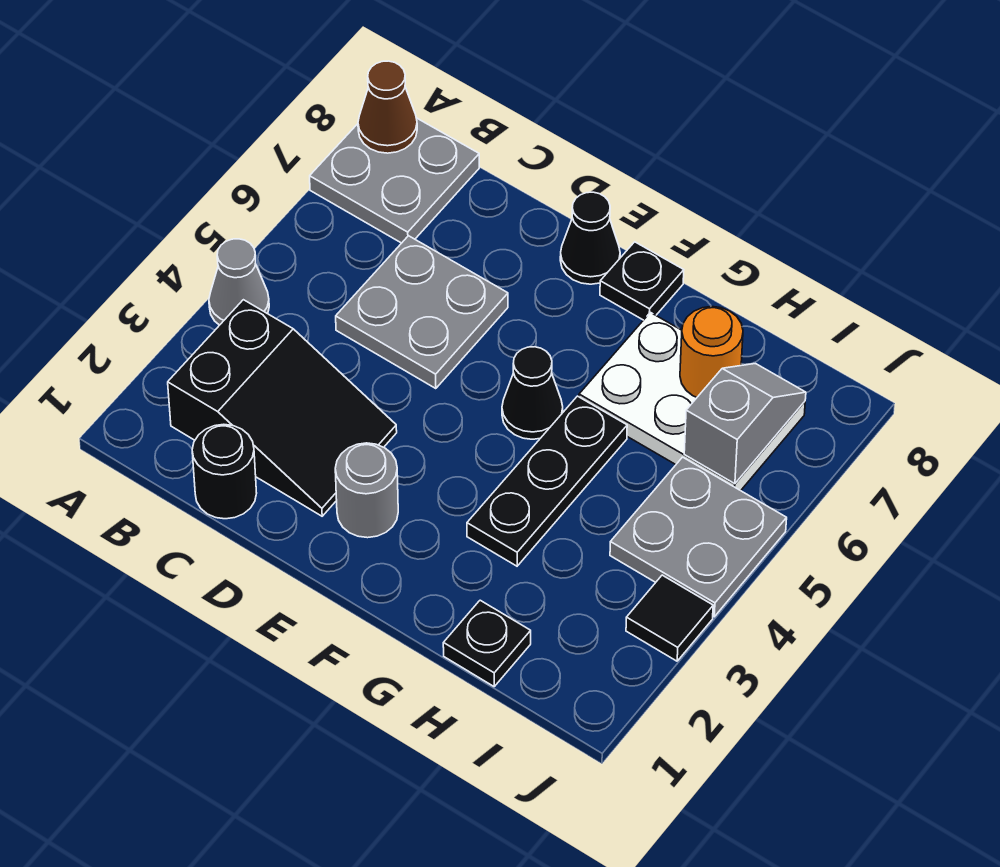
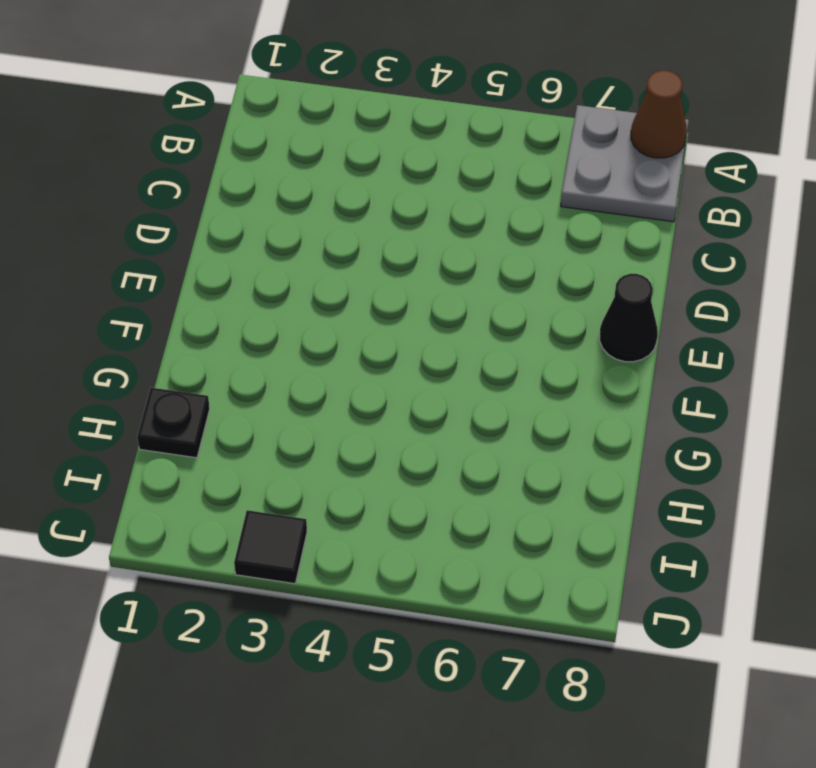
none -> grey cone A4 level 1
none -> black slope B2:D3 level 1 top B
none -> black round brick C1 level 1

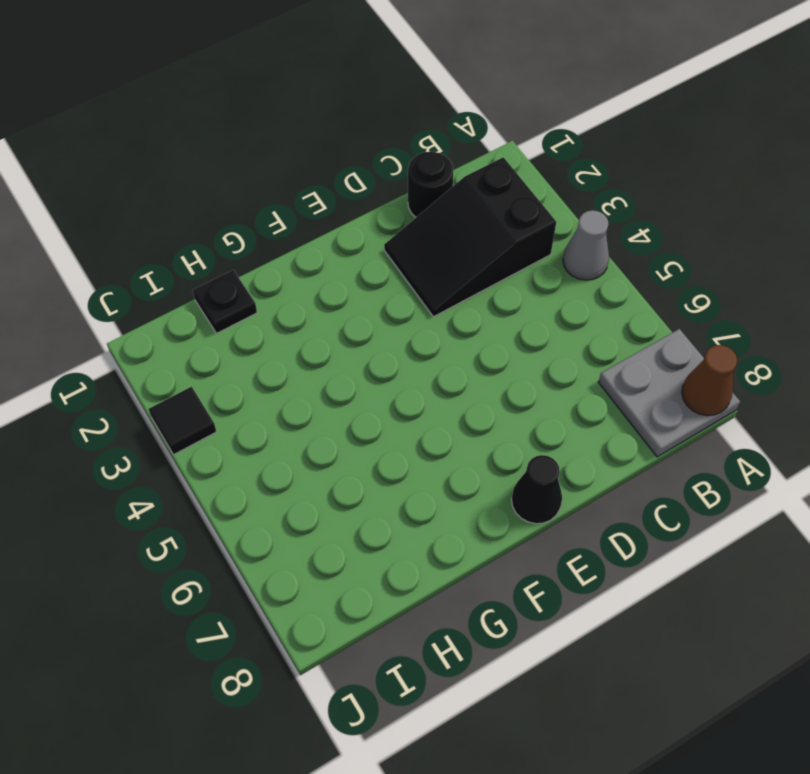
none -> grey plate C5:D6 level 1
none -> grey round brick E2 level 1
none -> black cone F5 level 1

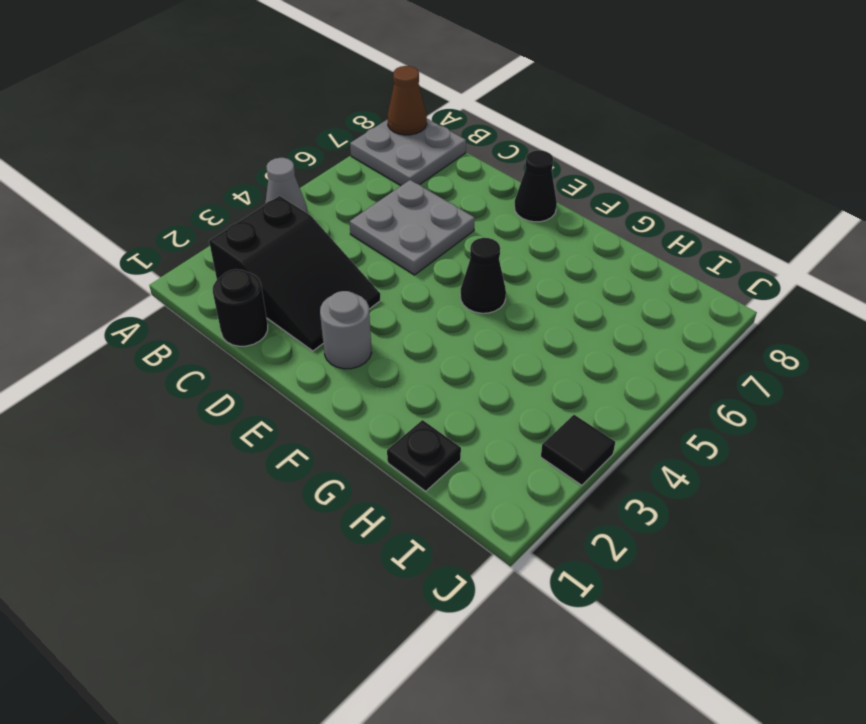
none -> black plate F8 level 1
none -> black plate G3:G5 level 1
none -> white plate G6:I7 level 1

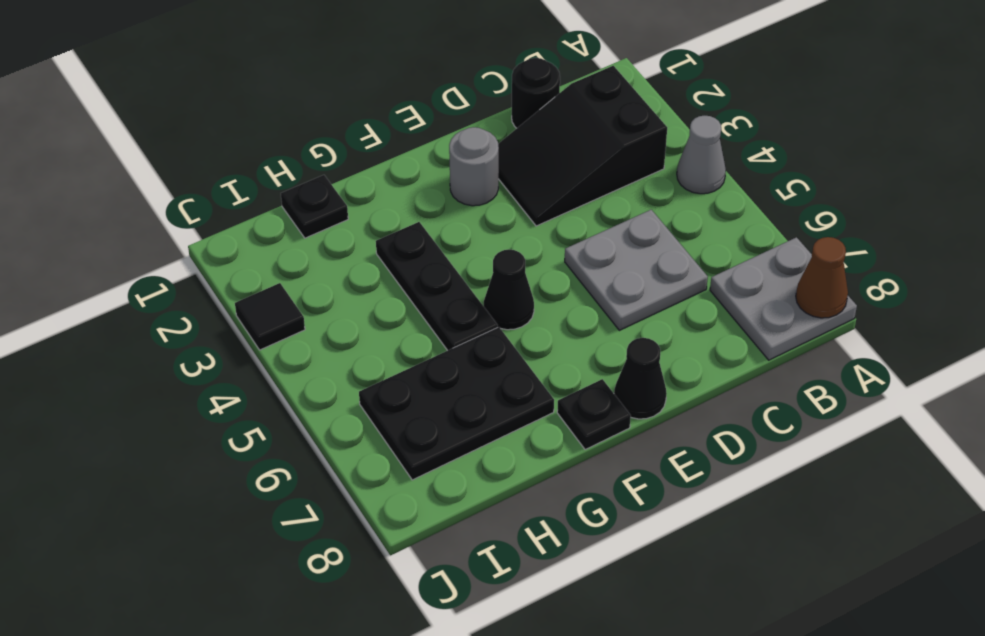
black plate G6:I7 level 1 -> white plate G6:I7 level 1
none -> grey plate I4:J5 level 1
none -> orange round brick H7 level 2
none -> grey slope I6:I7 level 2 top 6

